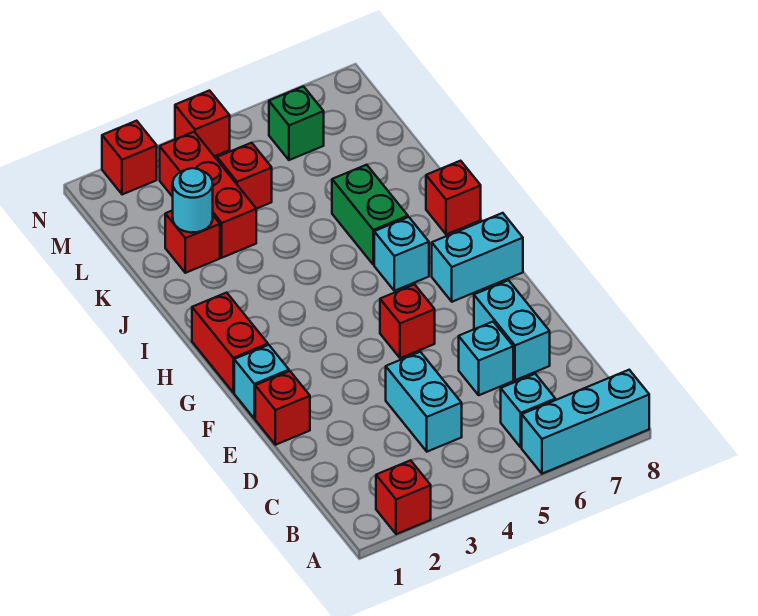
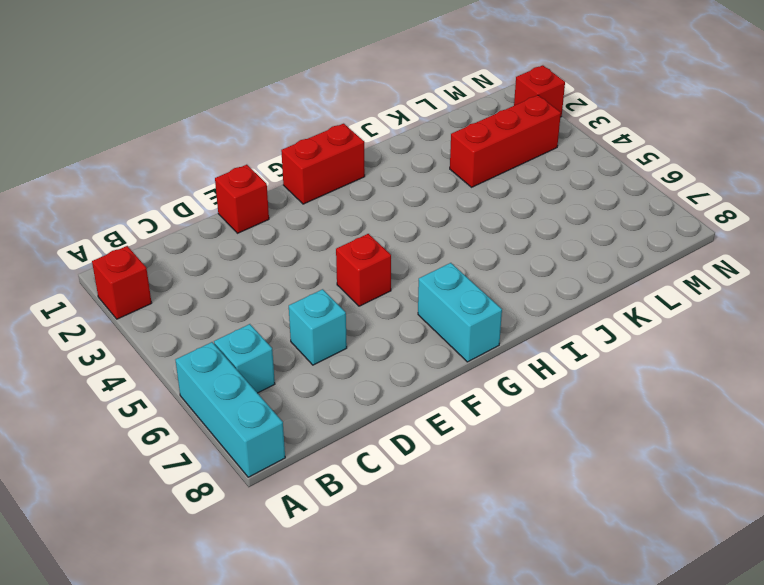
none -> cyan brick C4:D4 level 1
none -> cyan brick D7:E7 level 1
none -> cyan brick F1 level 1

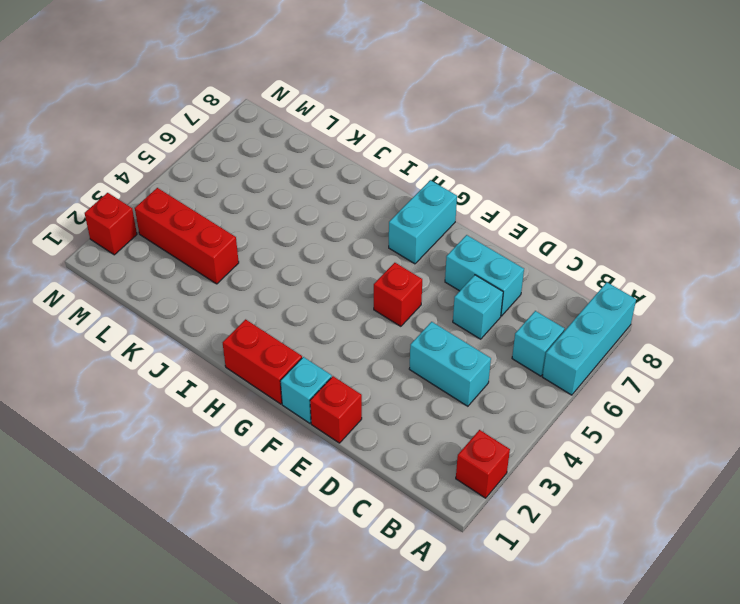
none -> cyan brick H6 level 1
none -> green brick I6:J6 level 1
none -> red brick I8 level 1

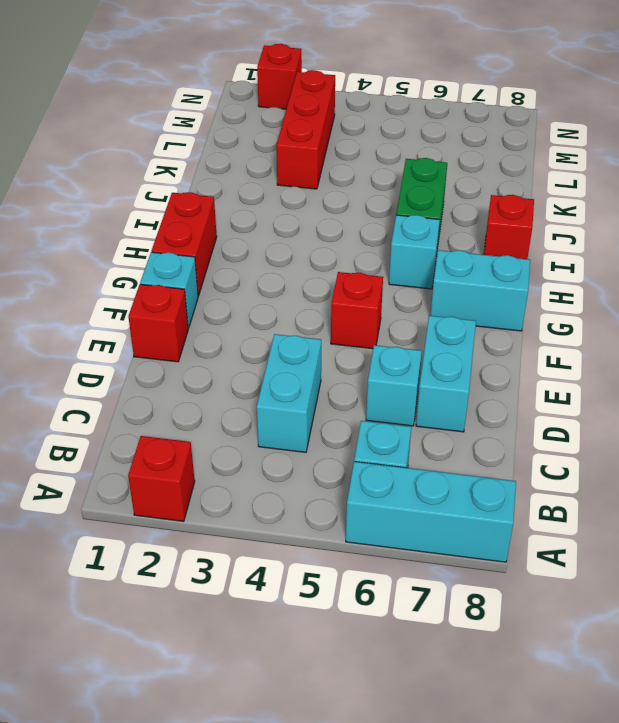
none -> red brick K2 level 1
none -> red brick L4 level 1
none -> green brick M6 level 1

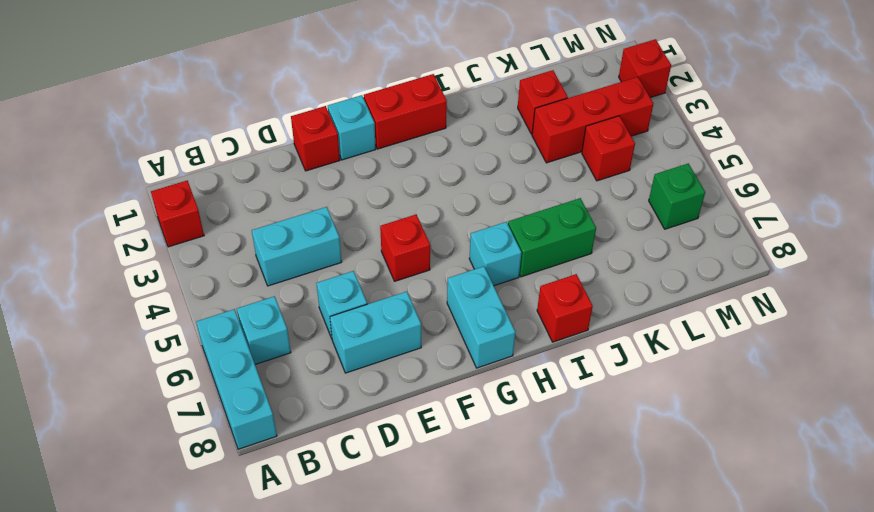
none -> red brick N4 level 1
none -> cyan round brick K2 level 2

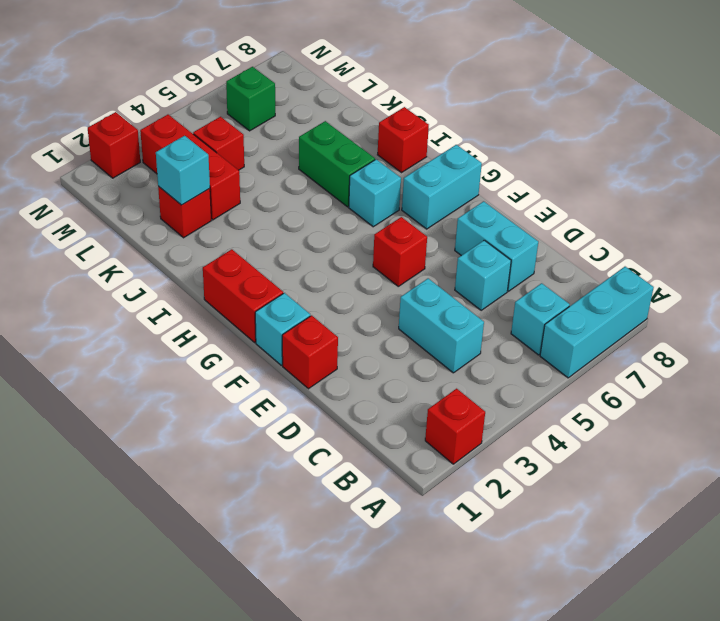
cyan brick K2 level 2 -> cyan round brick K2 level 2
none -> red brick N4 level 1

